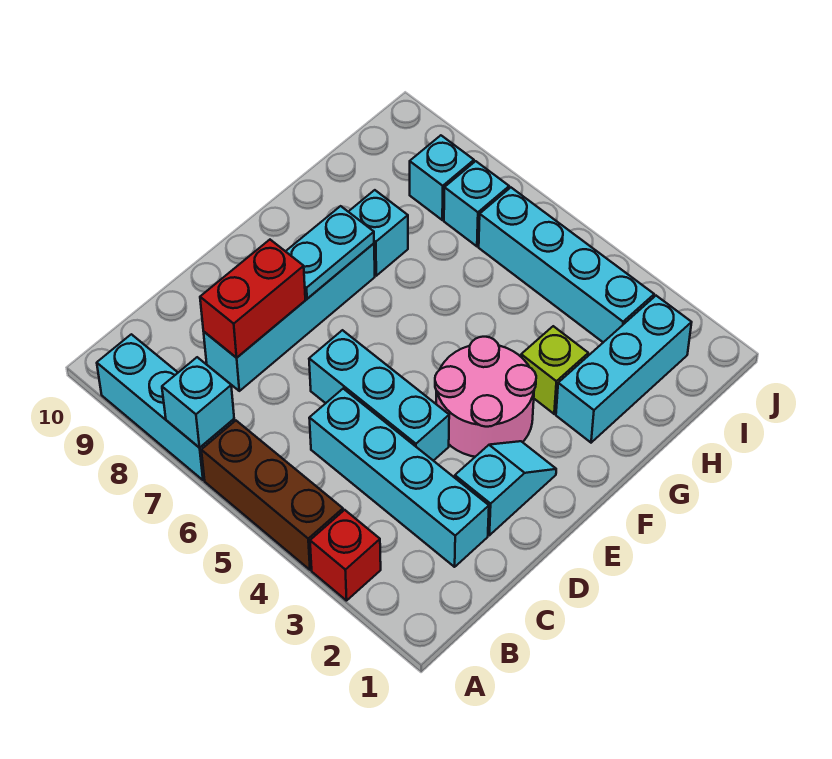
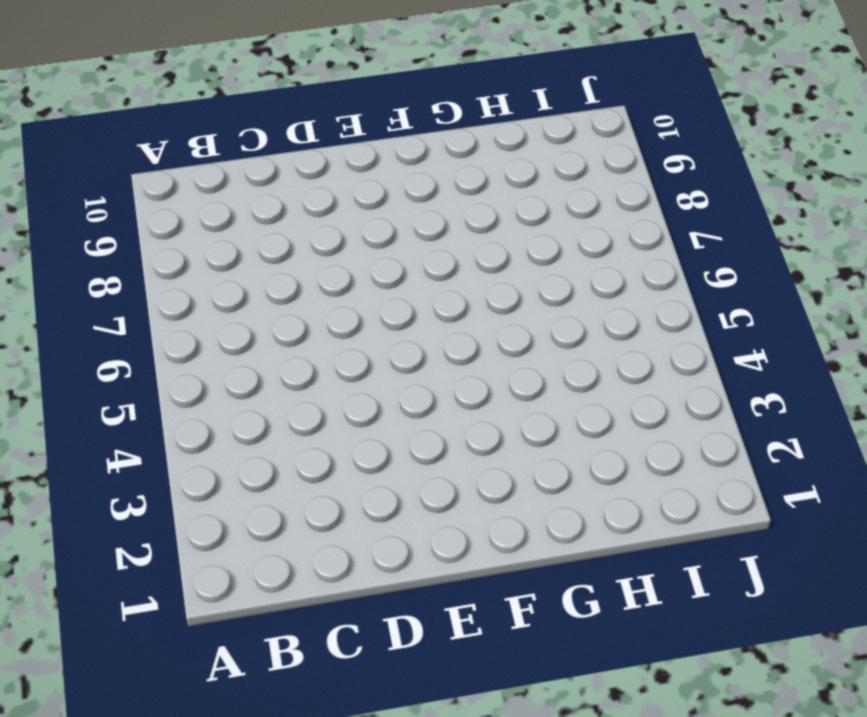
none -> red brick A3 level 1
none -> brown brick A4:A6 level 1
none -> cyan brick A7:A9 level 1

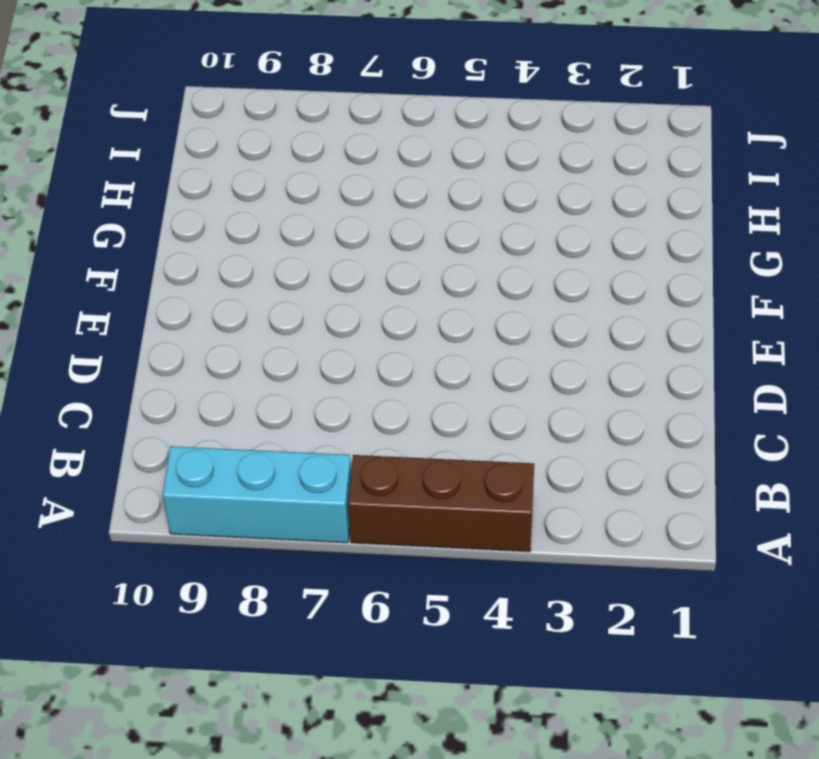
none -> red brick A3 level 1
none -> cyan brick C2:C5 level 1
none -> cyan brick C8:F8 level 1

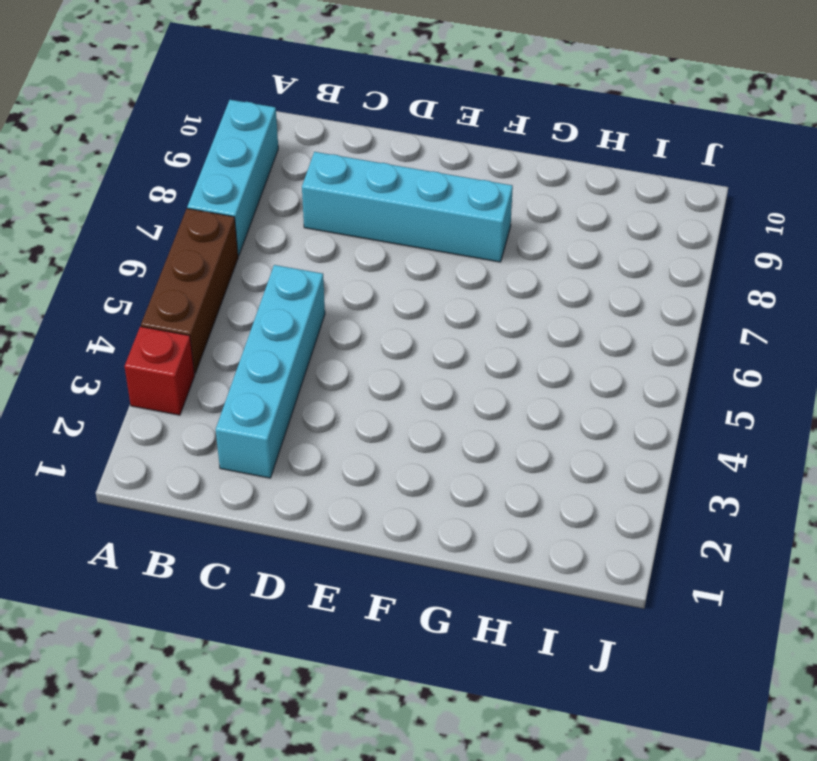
none -> cyan slope D2:E2 level 1 top D
none -> cyan brick D4:D6 level 1
none -> pink round brick E3:F4 level 1

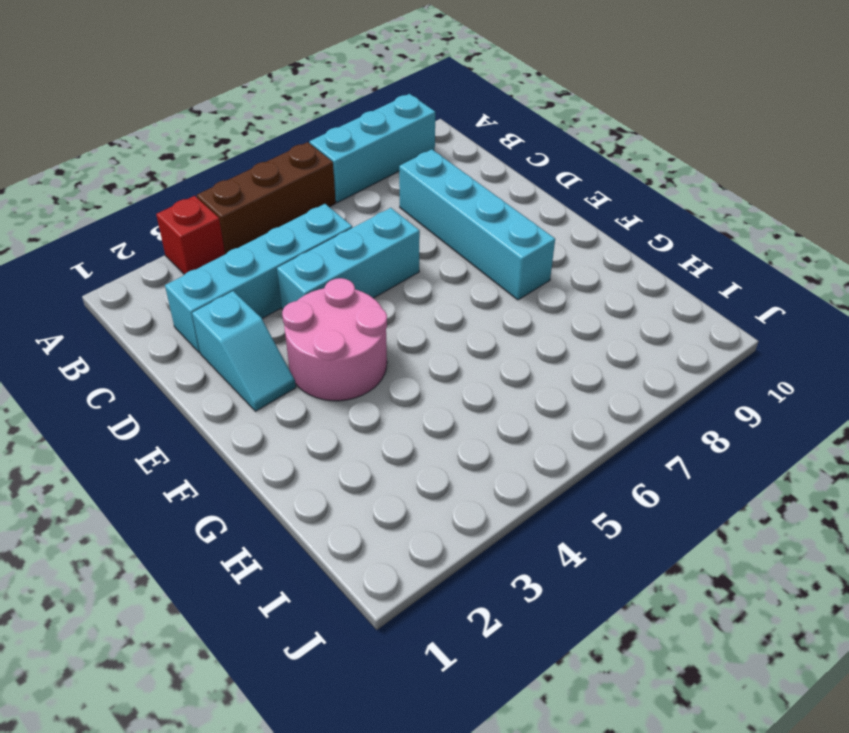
none -> cyan brick G2:I2 level 1
none -> lime brick G3 level 1
none -> cyan brick G8 level 1

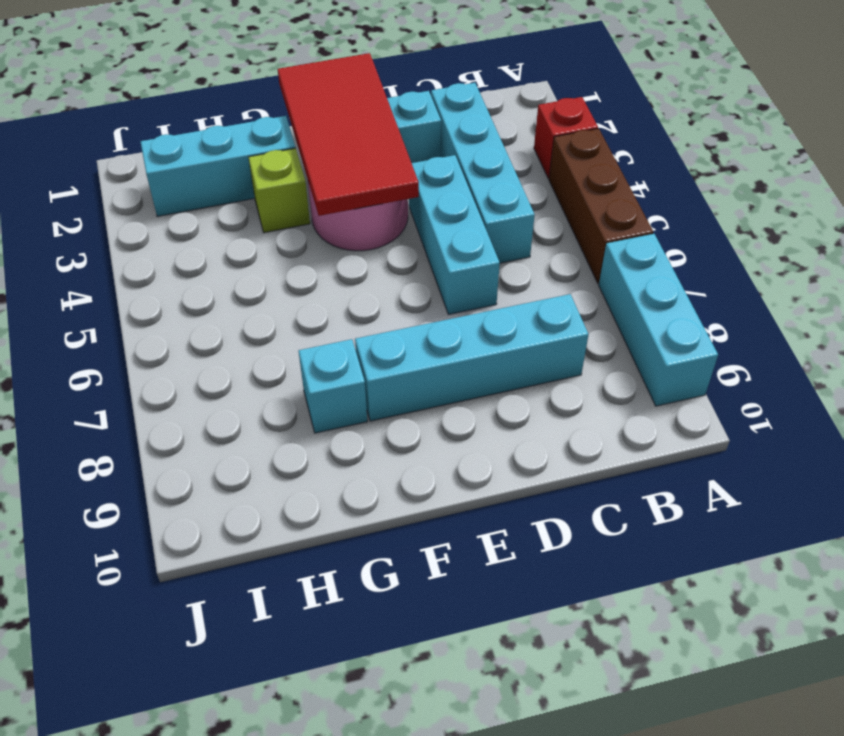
red tile E1:F4 level 2 -> none
none -> cyan brick I3:I6 level 1
none -> cyan brick I7 level 1
none -> cyan brick I8 level 1

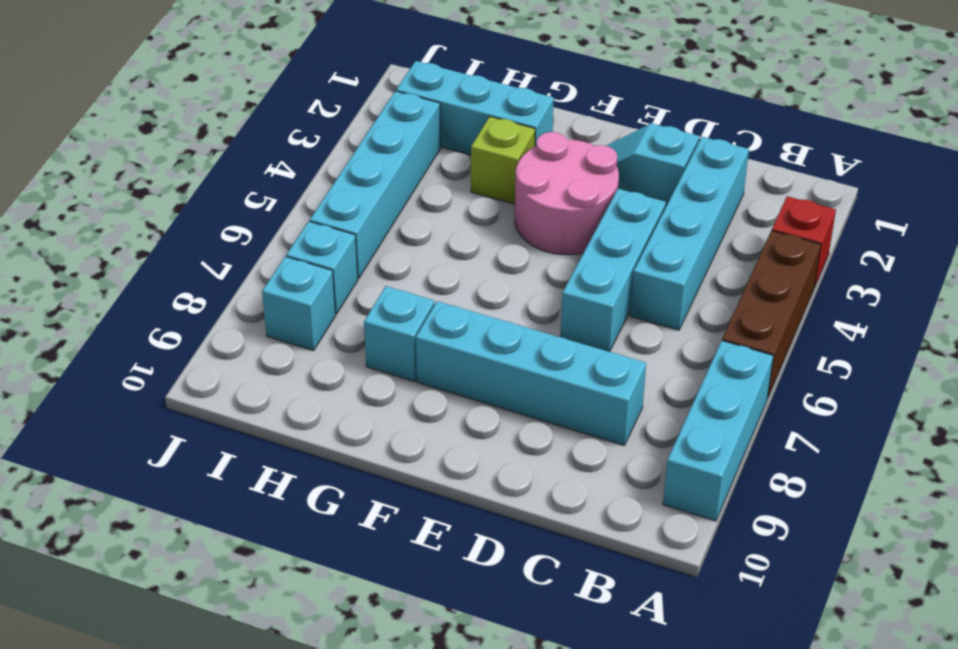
none -> cyan brick A7 level 2
none -> red brick C8:D8 level 2
none -> cyan plate E8:F8 level 2

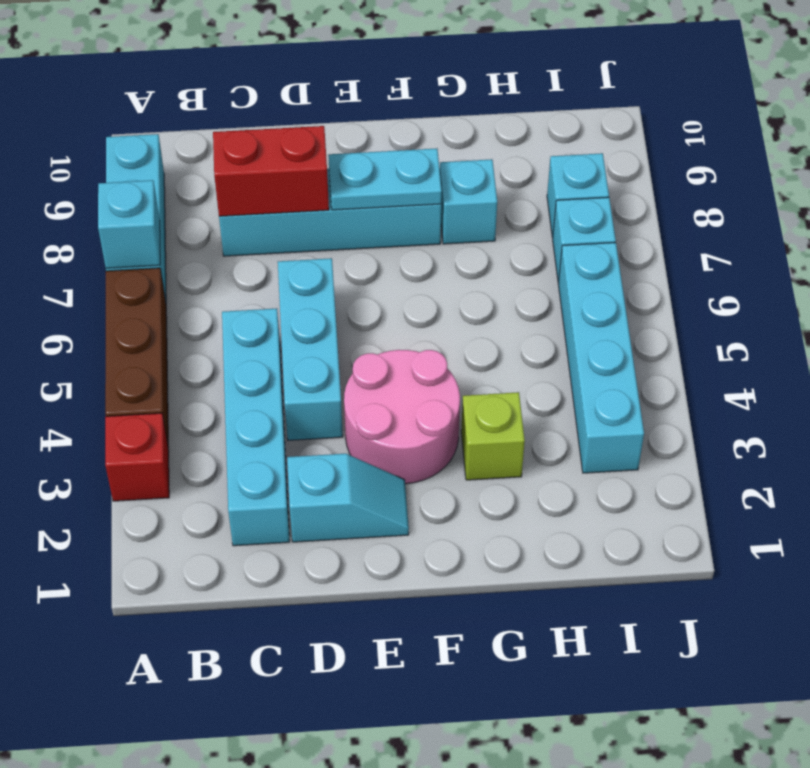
none -> cyan brick G2:I2 level 1

